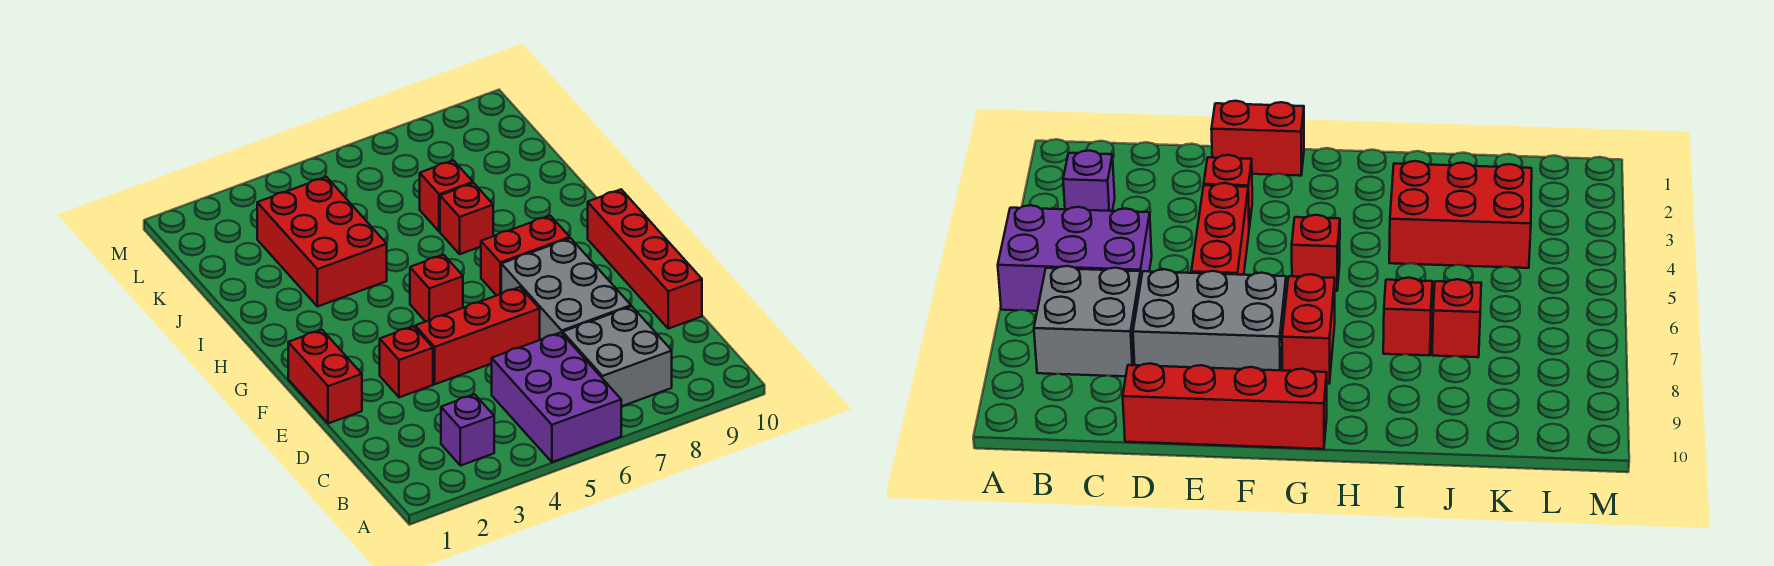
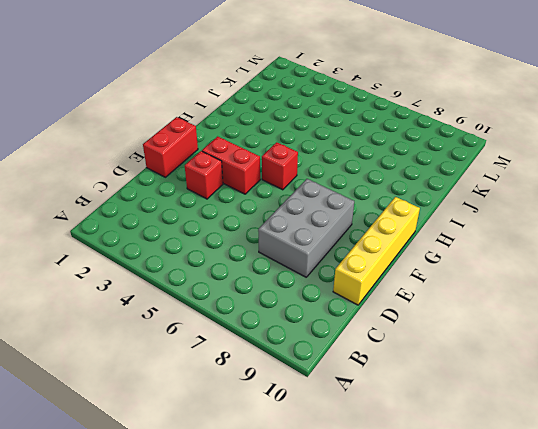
yellow brick D10:G10 level 1 -> red brick D10:G10 level 1
red brick F3:F4 level 1 -> red brick G7:G8 level 1
none -> purple brick A5:C6 level 1
none -> purple brick B3 level 1
none -> grey brick B7:C8 level 1

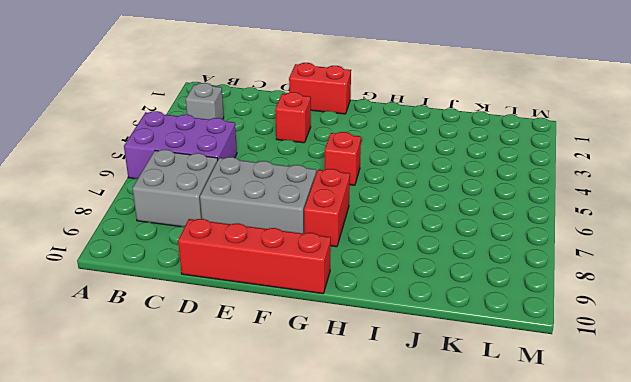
grey brick B3 level 1 -> purple brick B3 level 1
none -> red brick E4:E6 level 1
none -> red brick I3:K4 level 1
none -> red brick I7 level 1

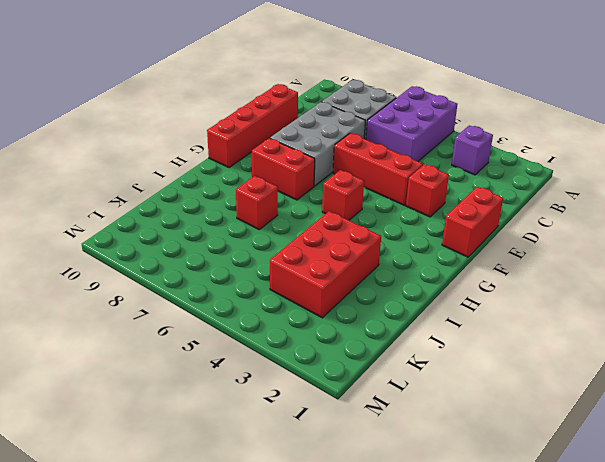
none -> red brick J7 level 1

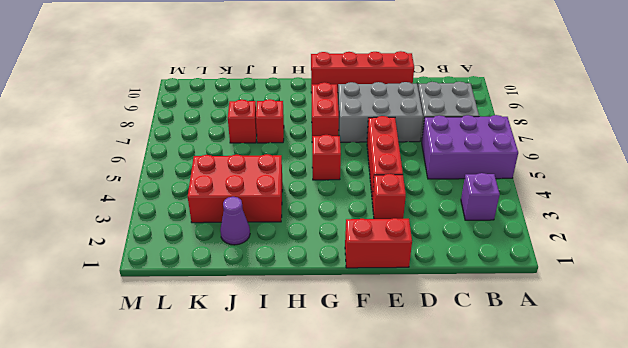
purple cone J2 level 1 -> none

